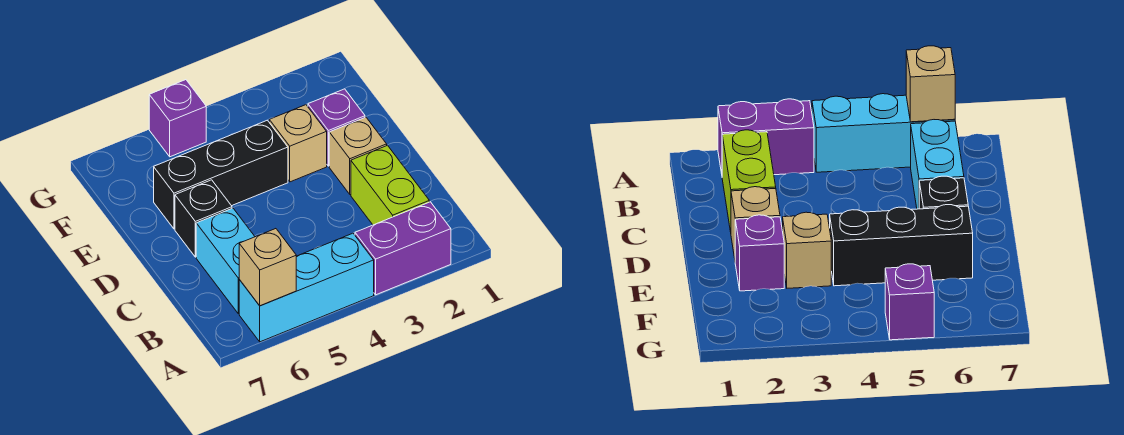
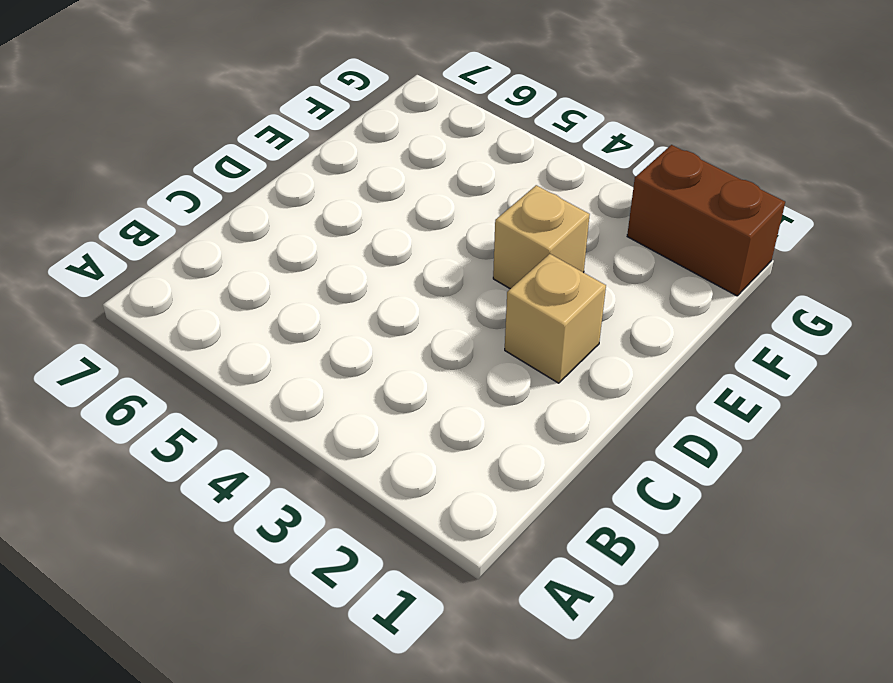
brown brick G1:G2 level 1 -> none
none -> purple brick A2:A3 level 1
none -> cyan brick A4:A6 level 1

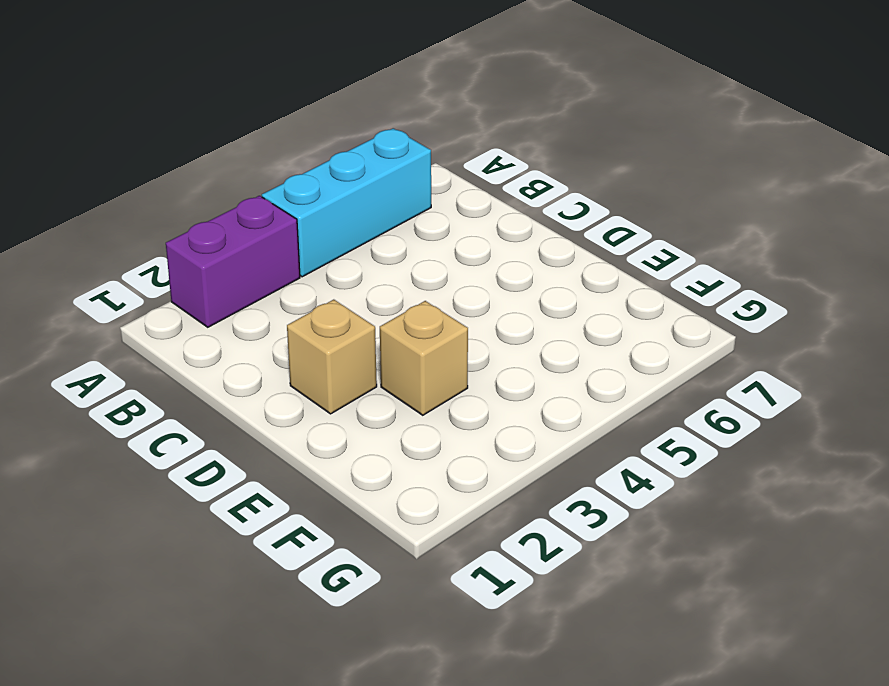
none -> lime brick B2:C2 level 1
none -> cyan brick B6:C6 level 1

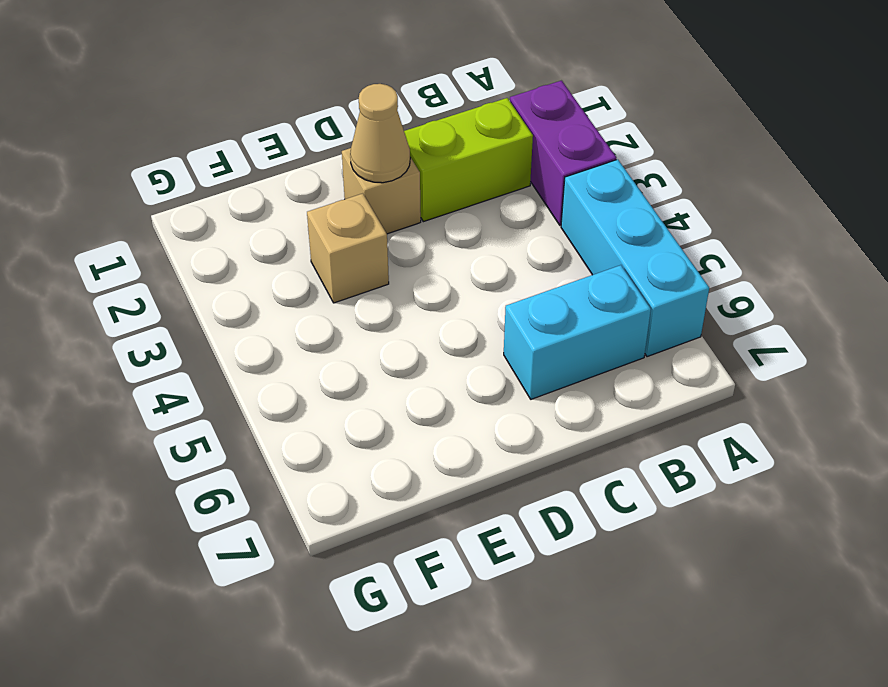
tan cone D2 level 2 -> none
none -> black brick D6 level 1
none -> purple brick E2 level 1

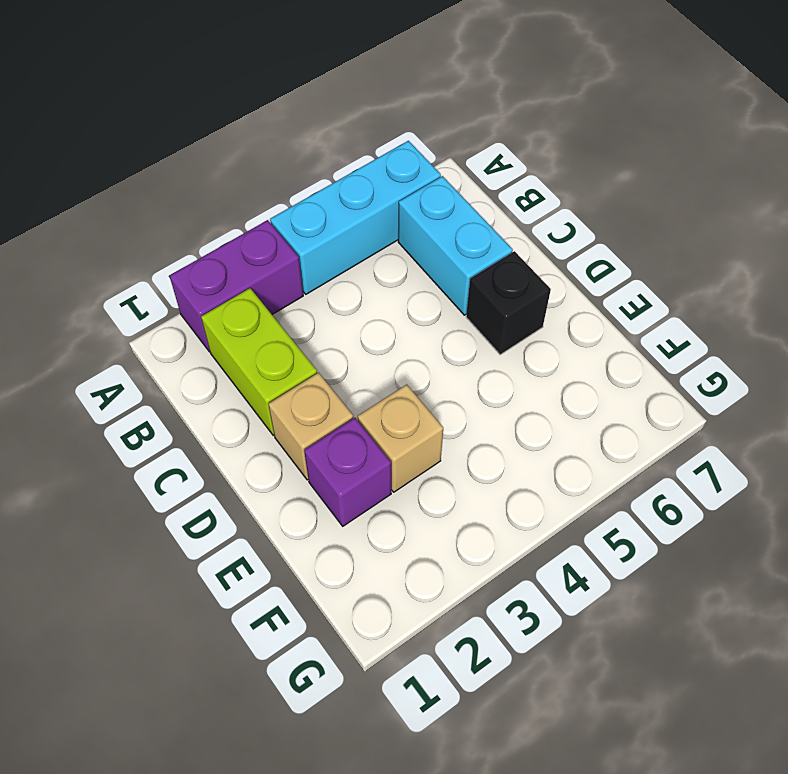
none -> black brick E4:E6 level 1
none -> purple brick G5 level 1

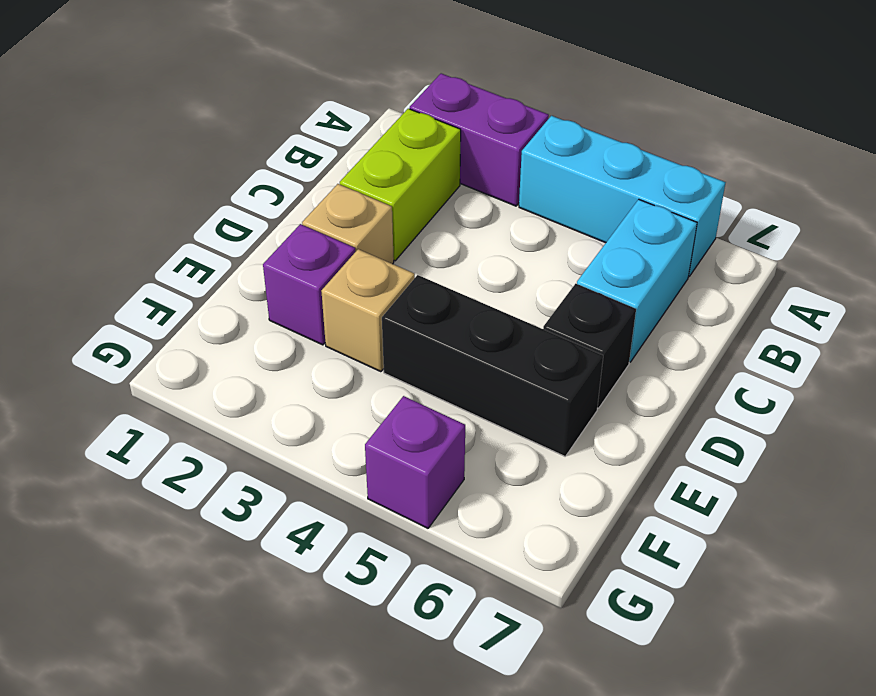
none -> tan brick A6 level 2

